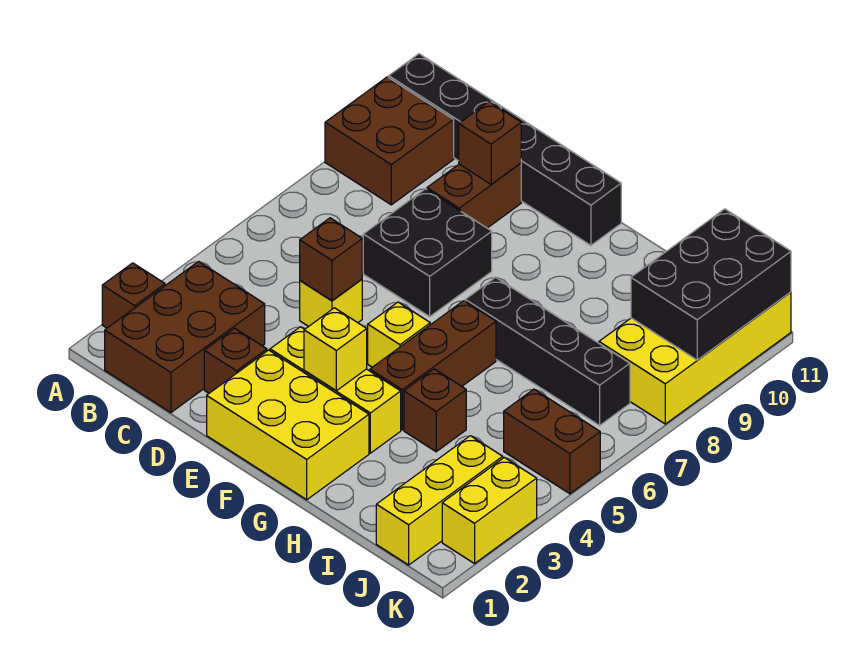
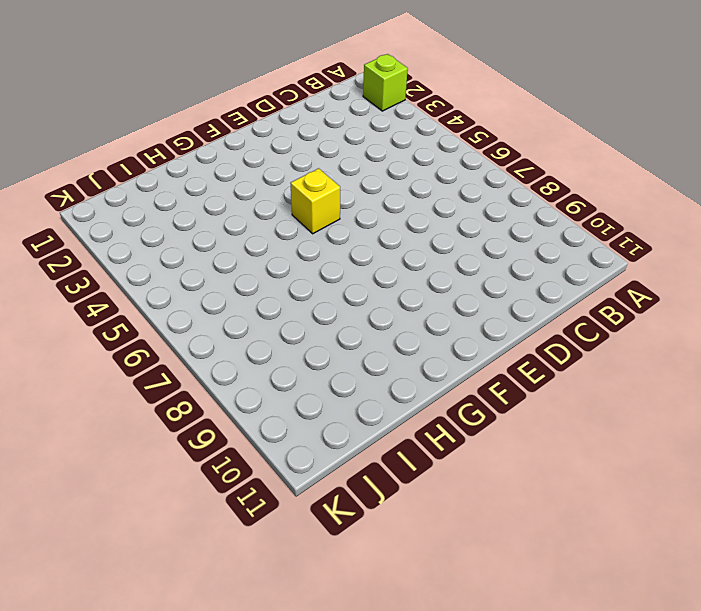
lime brick A2 level 1 -> brown brick A2 level 1
none -> brown brick A9:B10 level 1
none -> black brick A11:F11 level 1
none -> brown brick B1:C3 level 1

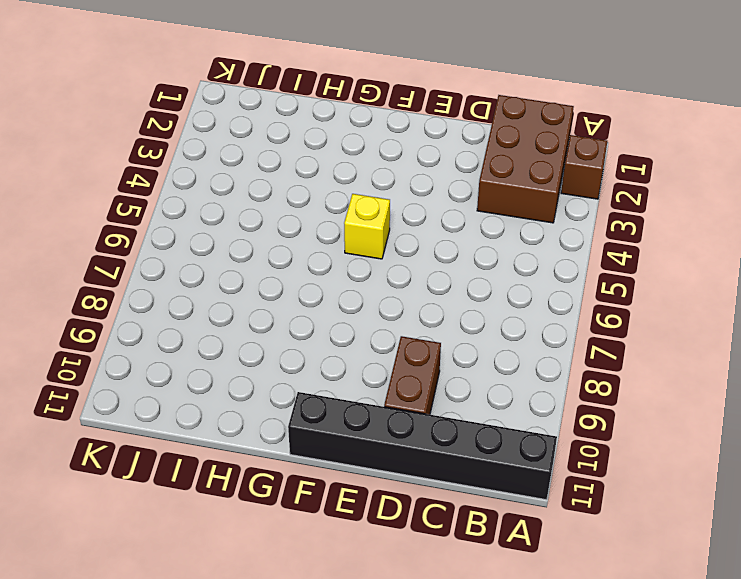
none -> brown brick A9:B10 level 1
none -> brown brick D2 level 1
none -> yellow brick D5 level 1

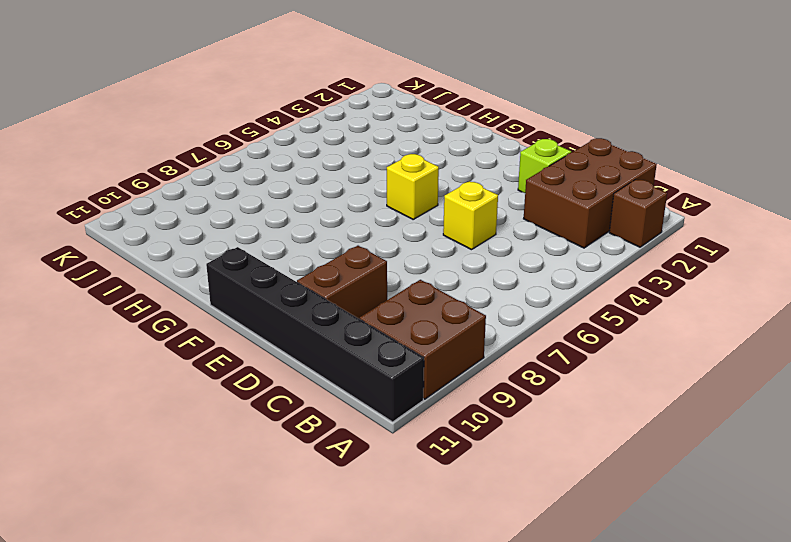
lime brick D2 level 1 -> brown brick D2 level 1
none -> black brick D7:E8 level 1
none -> yellow brick E1:G2 level 1
none -> yellow brick E3:G3 level 1

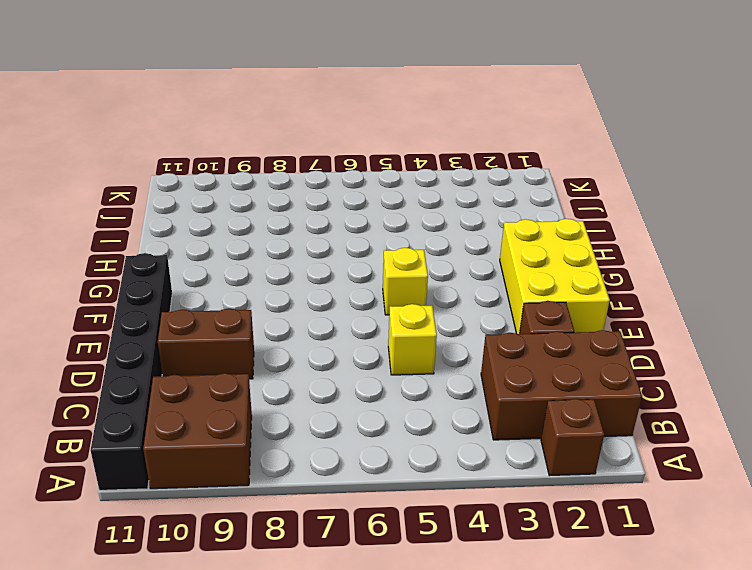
none -> black brick D7:E8 level 1
none -> yellow brick E3:G3 level 1
none -> brown brick G4:G6 level 1

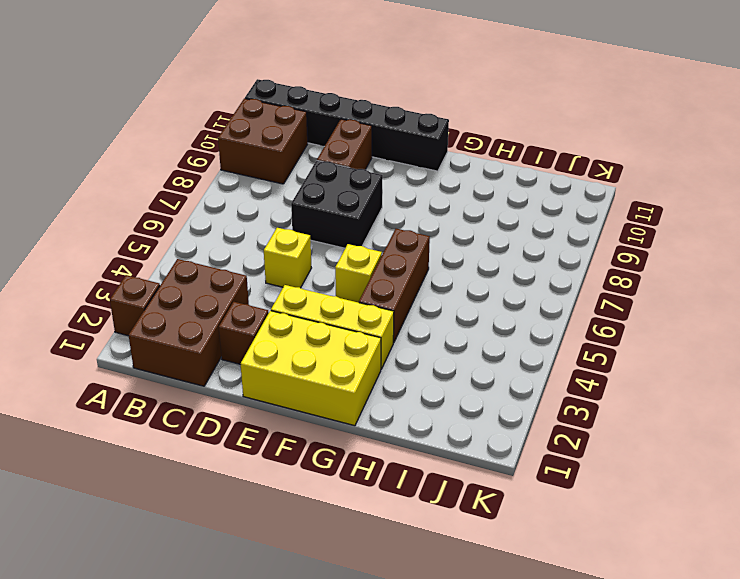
none -> black brick G7:J7 level 1
none -> brown brick H4 level 1
none -> yellow brick J1:J3 level 1

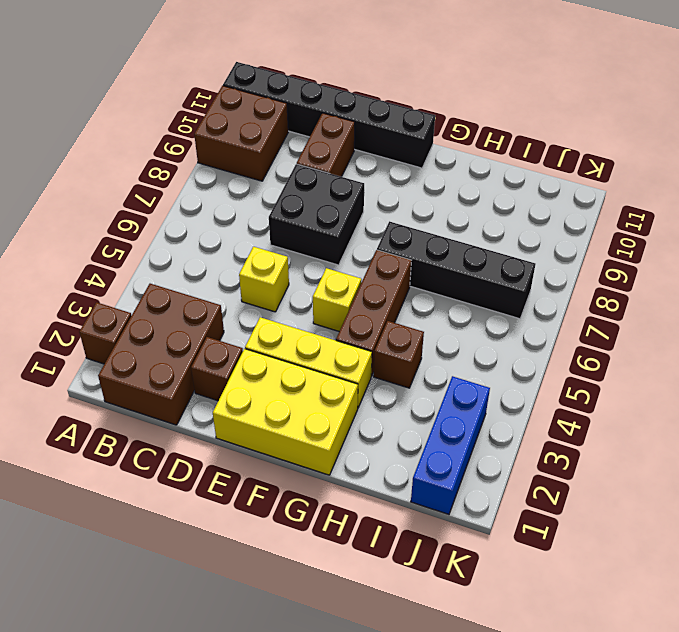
blue brick J1:J3 level 1 -> yellow brick J1:J3 level 1
none -> brown brick J5:K5 level 1
none -> yellow brick J8:K11 level 1
none -> yellow brick K2:K3 level 1

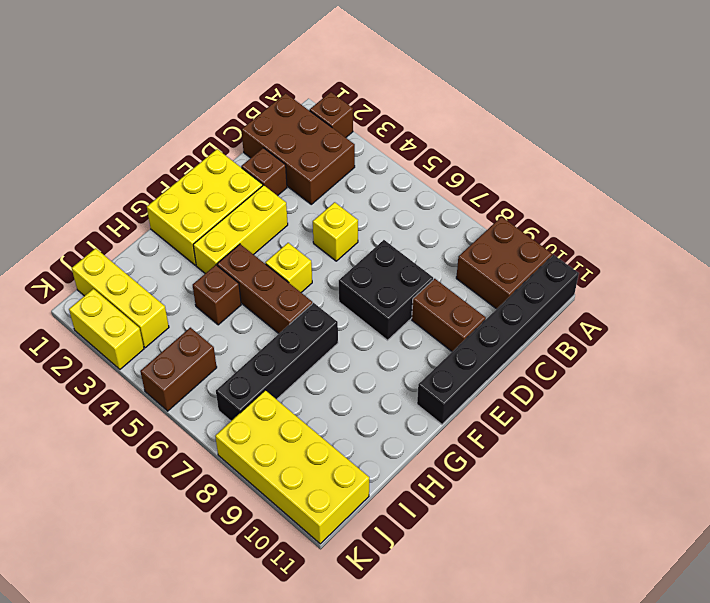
none -> brown brick D5 level 2
none -> brown brick D10 level 2
none -> yellow brick F3 level 2

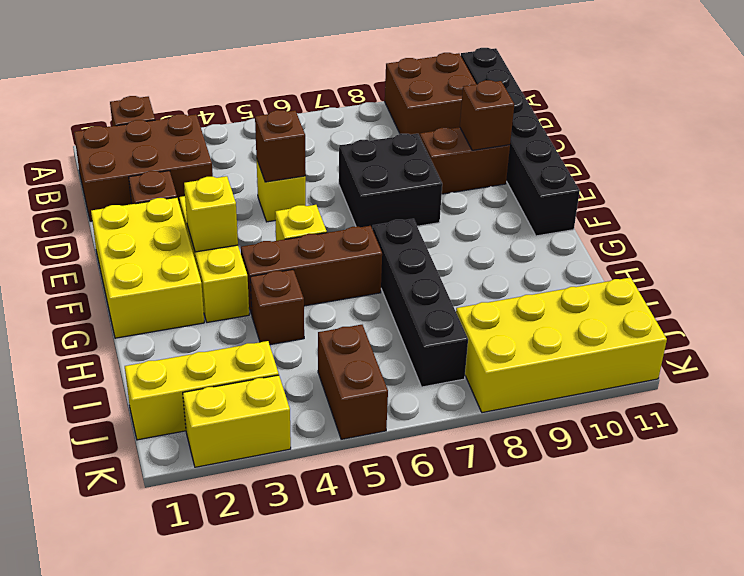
none -> black brick J9:K11 level 2

